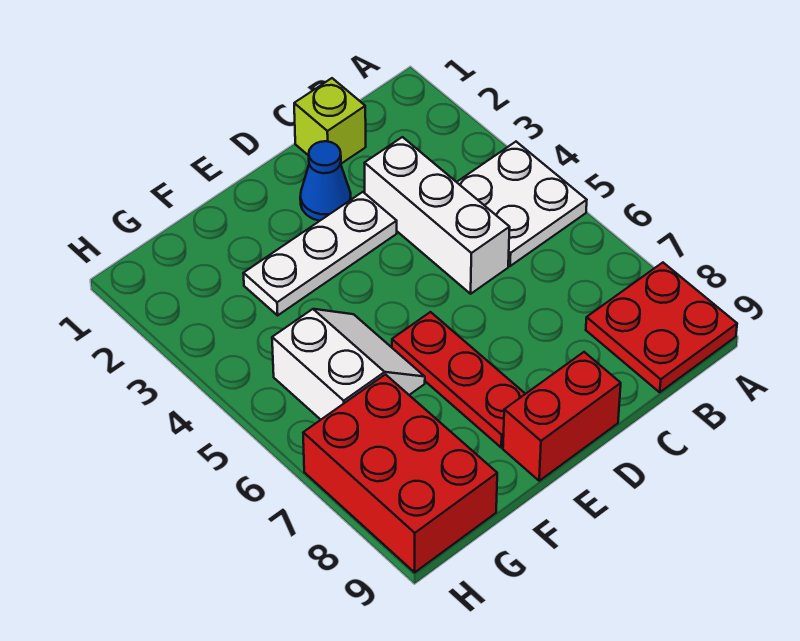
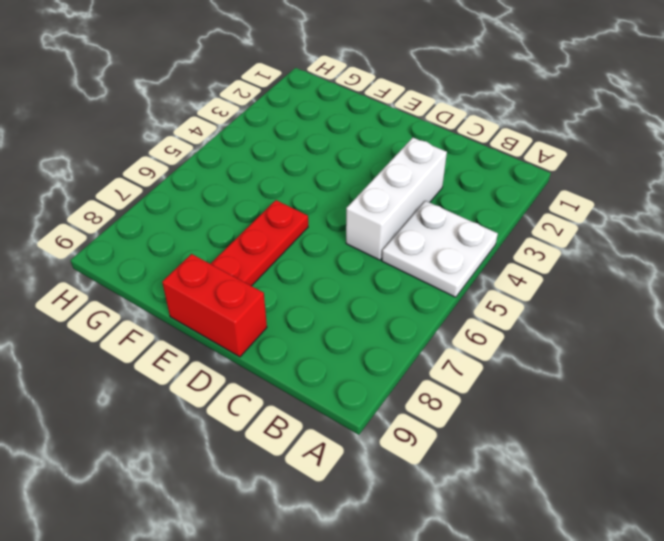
none -> red plate A8:B9 level 1
none -> lime brick C1 level 1

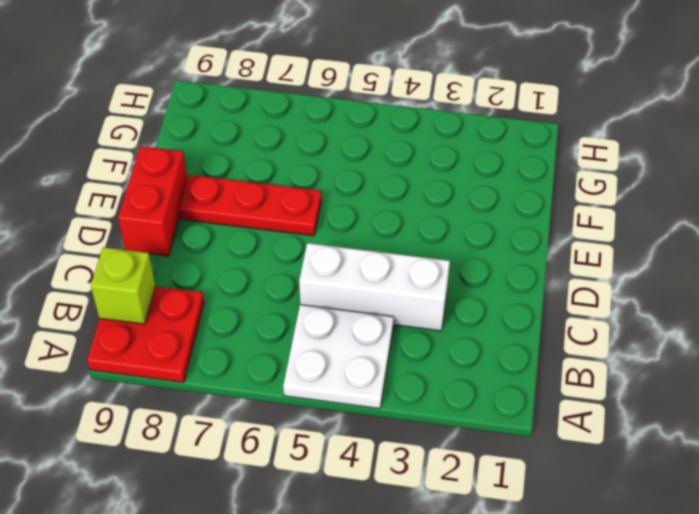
lime brick B9 level 2 -> lime brick C1 level 1
none -> blue cone D2 level 1
none -> white plate D3:F3 level 1

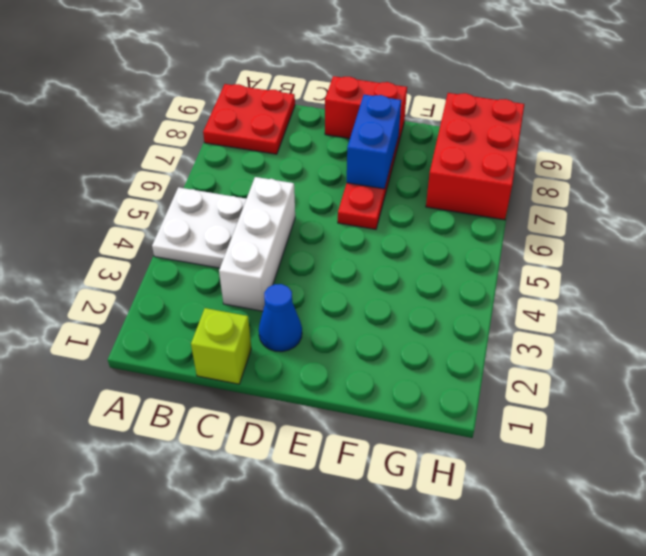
blue brick E7:E8 level 2 -> none
none -> white plate D3:F3 level 1
none -> white slope F5:G6 level 1 top G

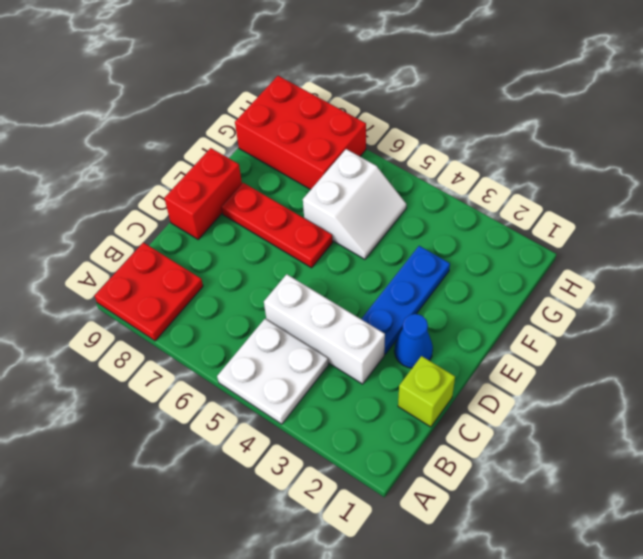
blue plate D3:F3 level 1 -> white plate D3:F3 level 1
white slope F5:G6 level 1 top 6 -> white slope F5:G6 level 1 top G

